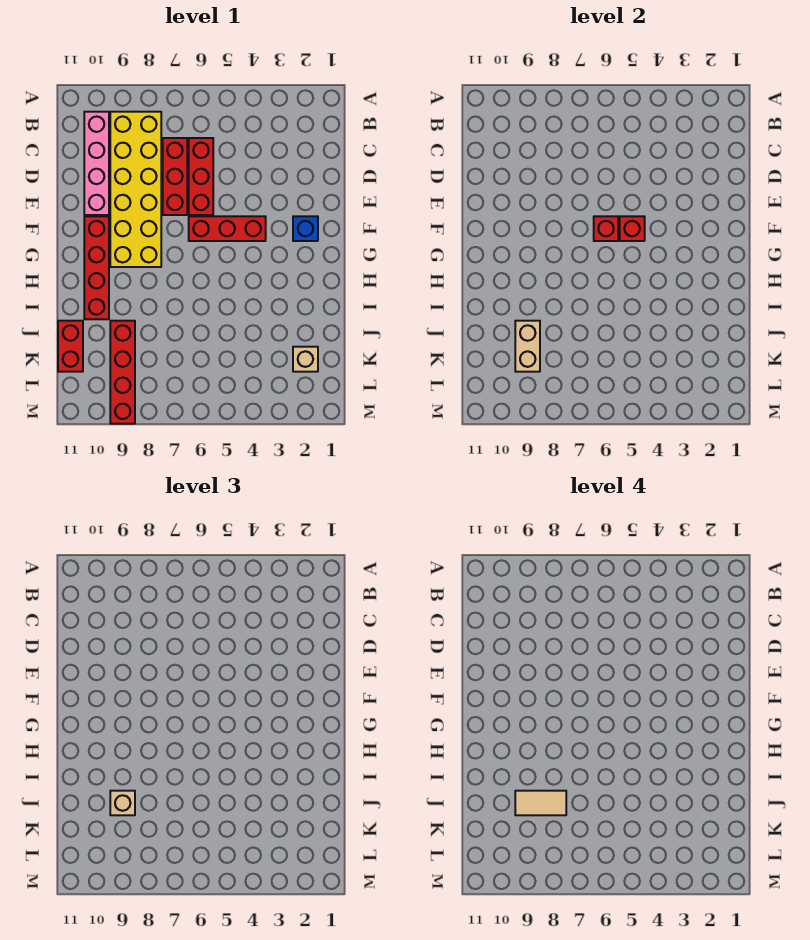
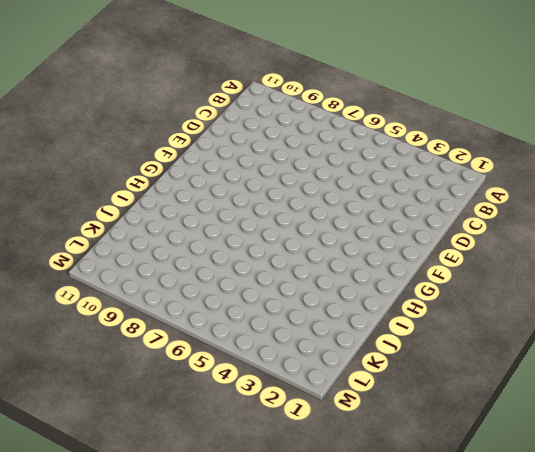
none -> yellow brick B8:G9 level 1
none -> pink brick B10:E10 level 1
none -> red brick C6:E6 level 1

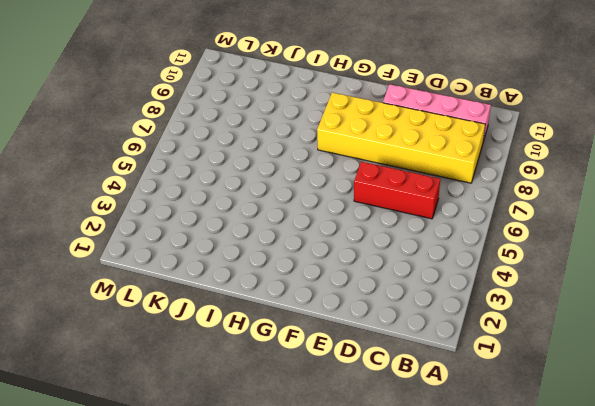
none -> red brick C7:E7 level 1
none -> blue brick F2 level 1
none -> red brick F4:F6 level 1

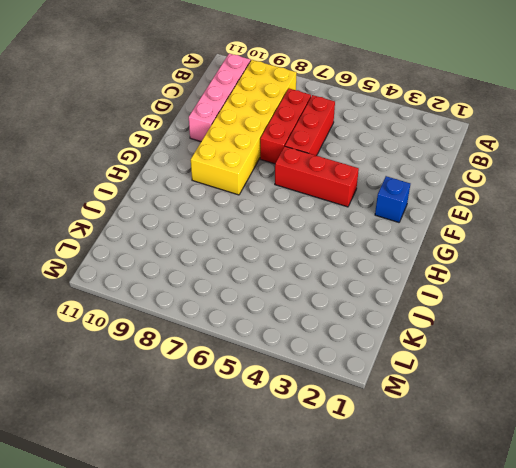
none -> red brick F10:I10 level 1
none -> red brick J9:M9 level 1
none -> red brick J11:K11 level 1

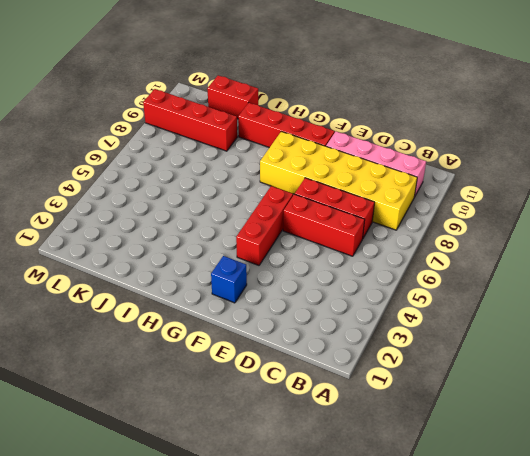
none -> tan brick K2 level 1
none -> red brick F5 level 2
none -> red brick F6 level 2

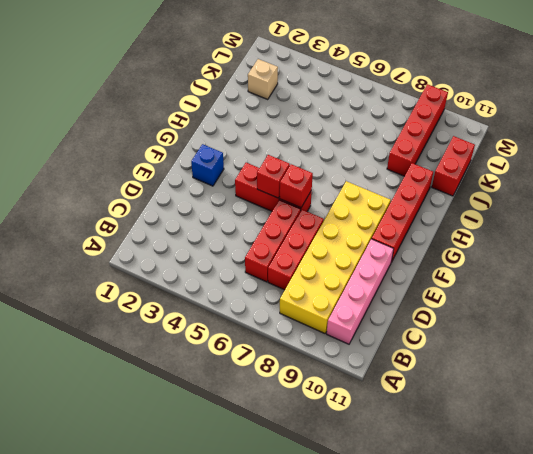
none -> tan brick J9:K9 level 2
none -> tan brick J9 level 3
none -> tan tile J8:J9 level 4

